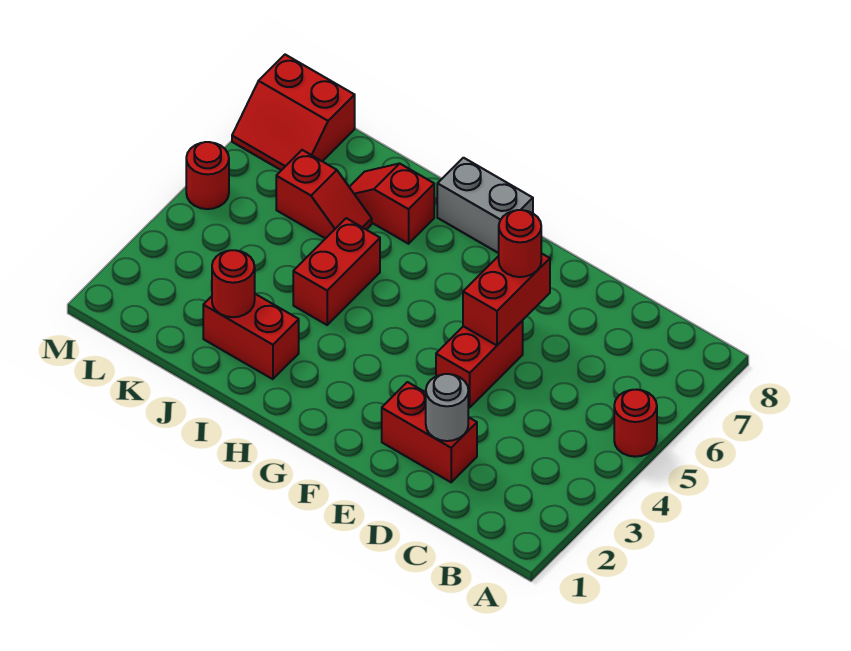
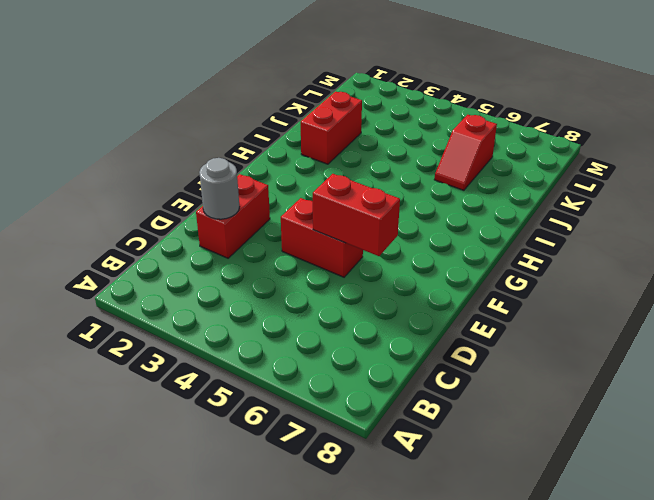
none -> red round brick A5 level 1
none -> grey brick G8:H8 level 1
none -> red brick I4:I5 level 1

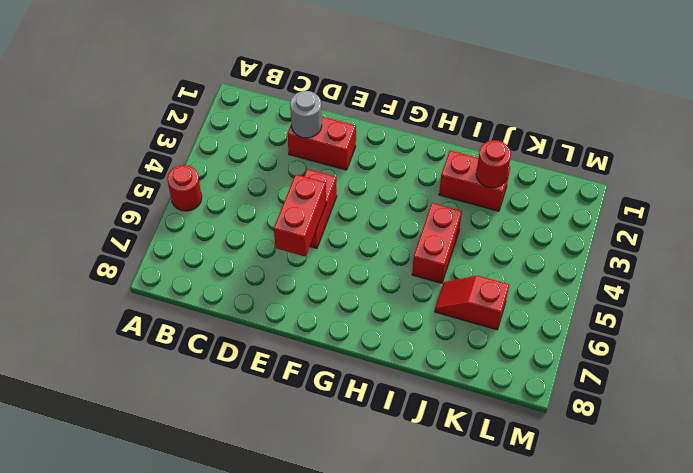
none -> grey brick G8:H8 level 1
none -> red slope I7:J7 level 1 top I
none -> red slope L7:M8 level 1 top 8

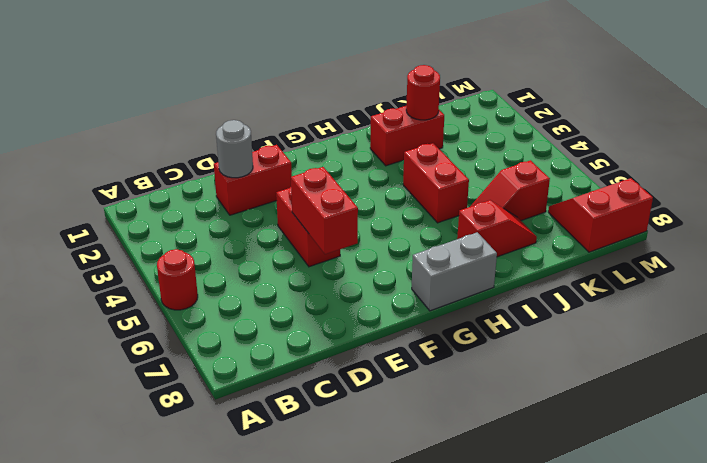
none -> red round brick M5 level 1
none -> red round brick E6 level 3

